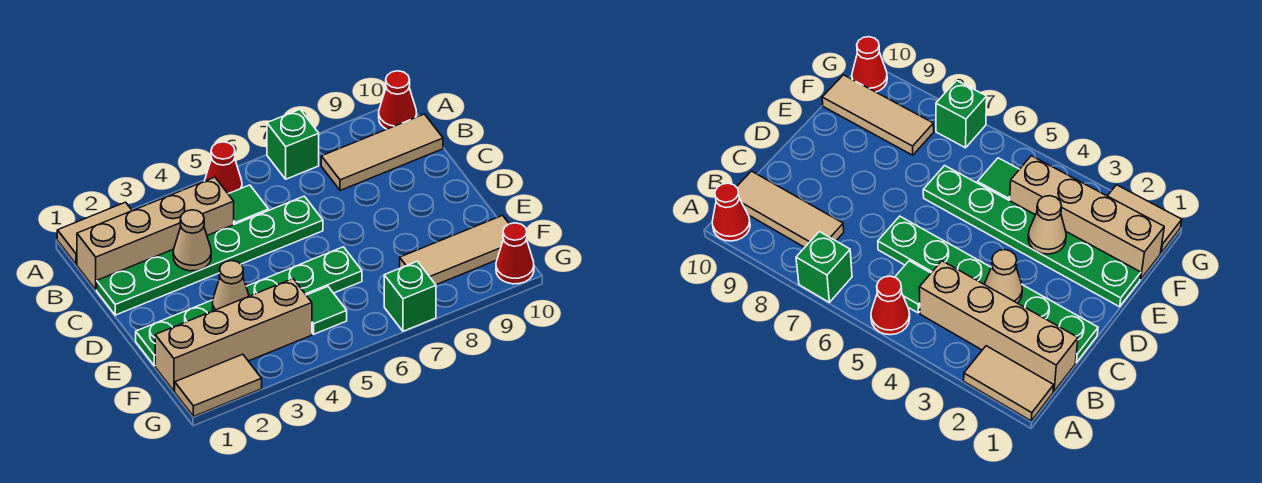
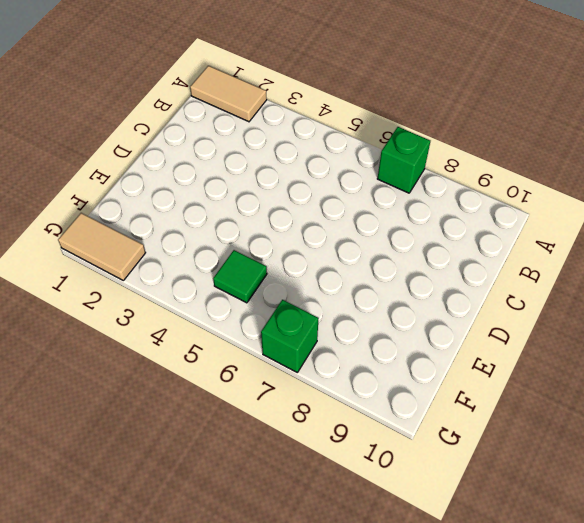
none -> red cone A5 level 1
none -> red cone A10 level 1
none -> tan brick B1:B4 level 1

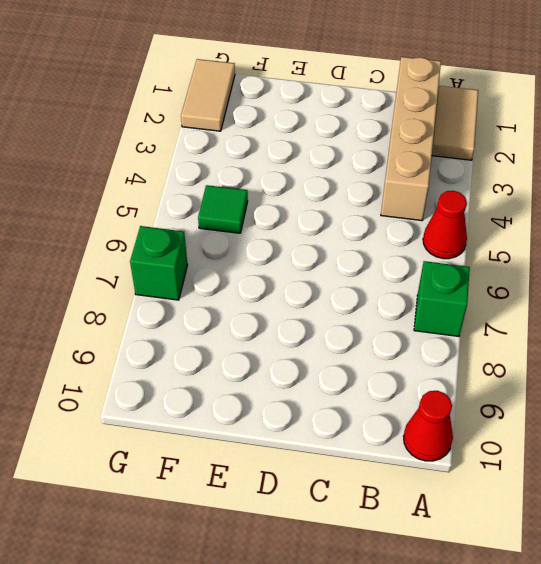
none -> green tile B5 level 1
none -> tan tile B8:B10 level 1
none -> green plate C1:C6 level 1

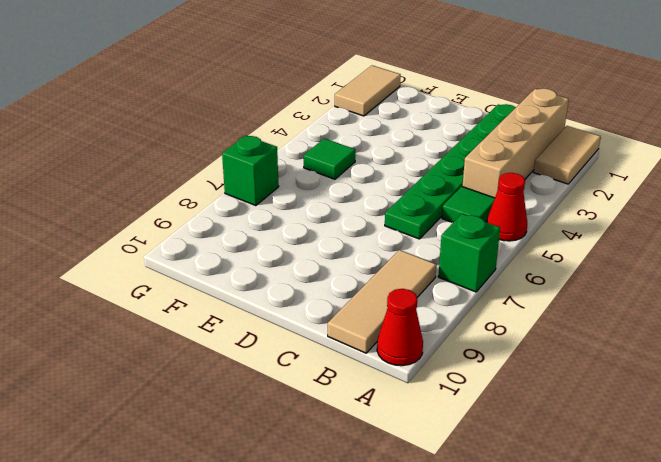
none -> green plate E1:E6 level 1
none -> tan brick F1:F4 level 1
none -> tan tile F8:F10 level 1

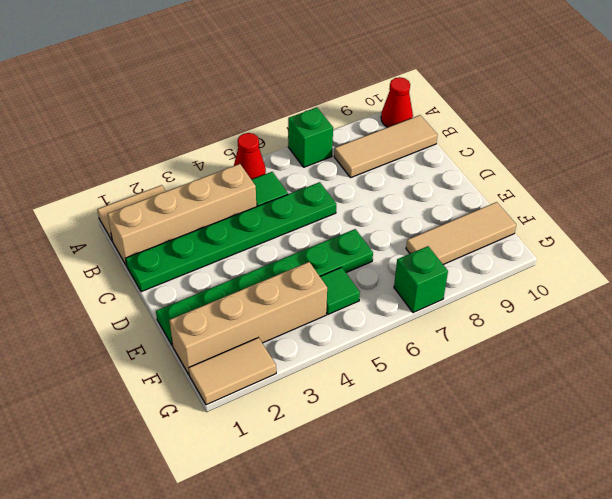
none -> red cone G10 level 1
none -> tan cone C3 level 2
none -> tan cone E3 level 2

